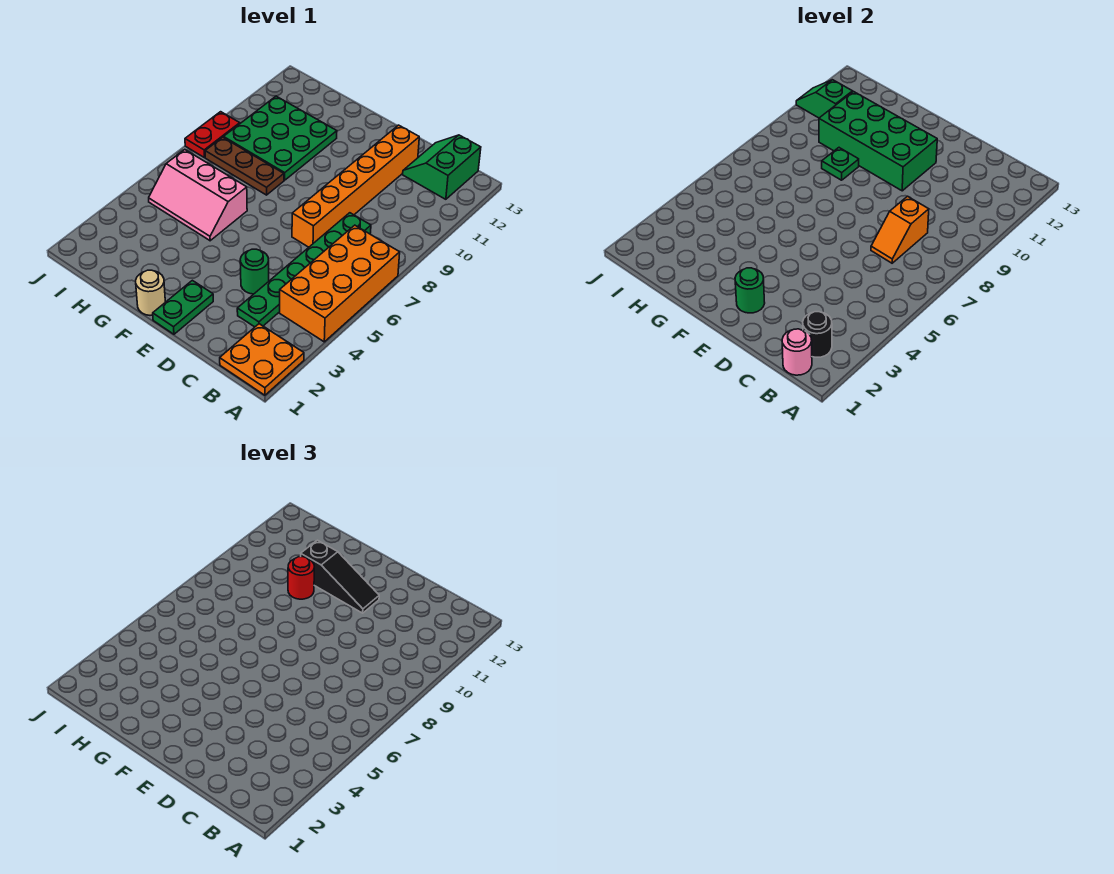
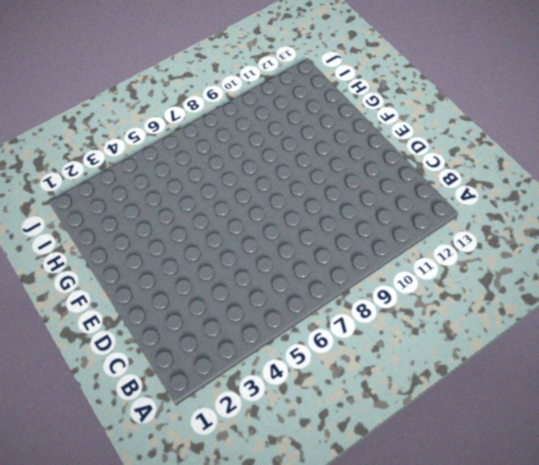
none -> orange plate A1:B2 level 1
none -> orange brick A4:B7 level 1
none -> green slope B12:C13 level 1 top B

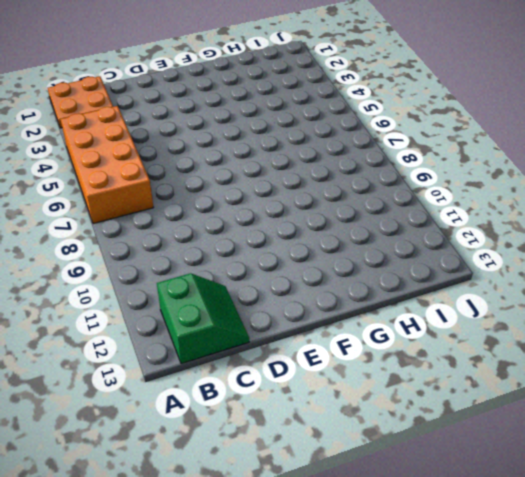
none -> green plate C3:C8 level 1
none -> green round brick D4 level 1
none -> orange brick D7:D12 level 1

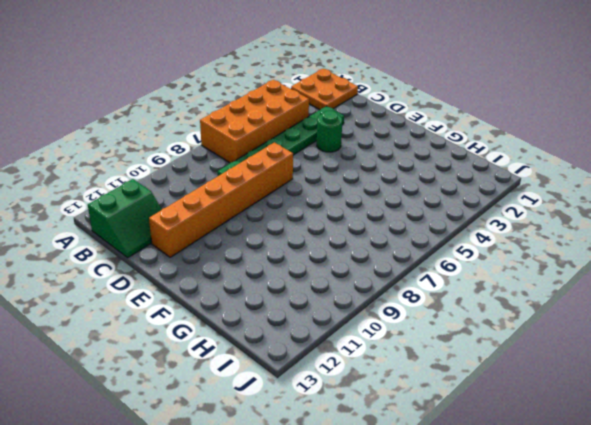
none -> green plate E1:E2 level 1
none -> tan round brick F1 level 1
none -> pink slope G5:I6 level 1 top 6

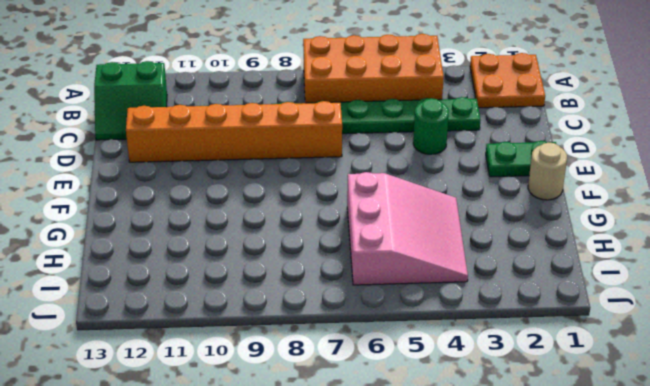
pink slope G4:I6 level 1 top 6 -> pink slope G5:I6 level 1 top 6
none -> brown plate G8:I8 level 1
none -> green plate G9:I11 level 1
none -> red plate J8:J9 level 1

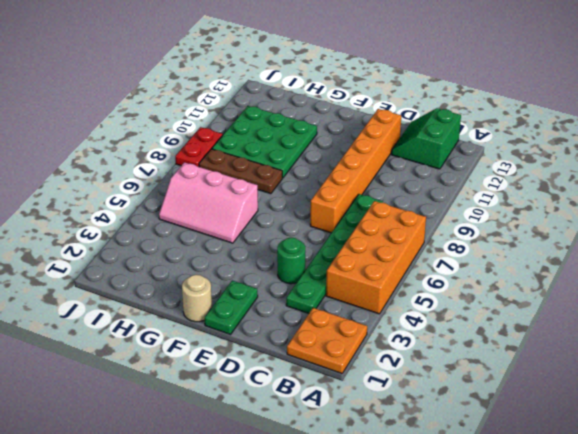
none -> pink round brick B1 level 2
none -> black round brick B2 level 2
none -> orange slope C7:C8 level 2 top 8

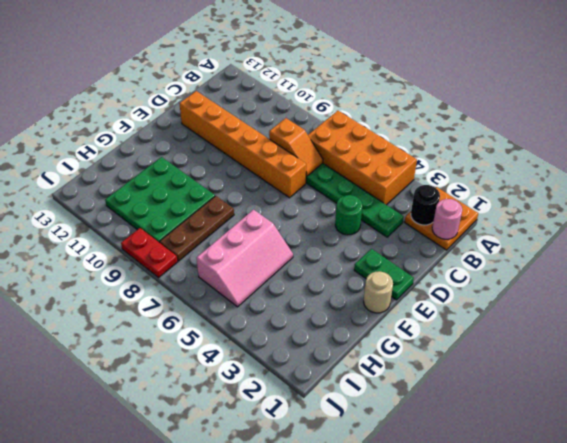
none -> green slope B12:C13 level 1 top B
none -> green round brick E2 level 2
none -> green brick E10:H11 level 2

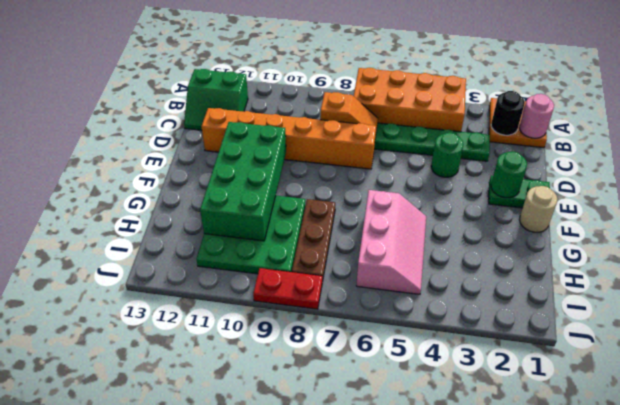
none -> green plate G9 level 2
none -> green slope I11:J11 level 2 top I
none -> black slope E11:G11 level 3 top G

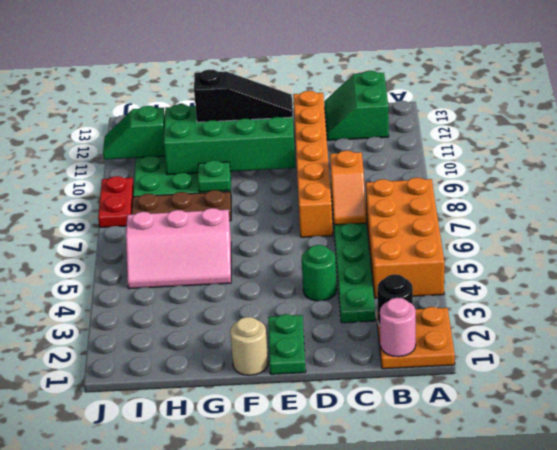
none -> green round brick E2 level 2
none -> red round brick G10 level 3

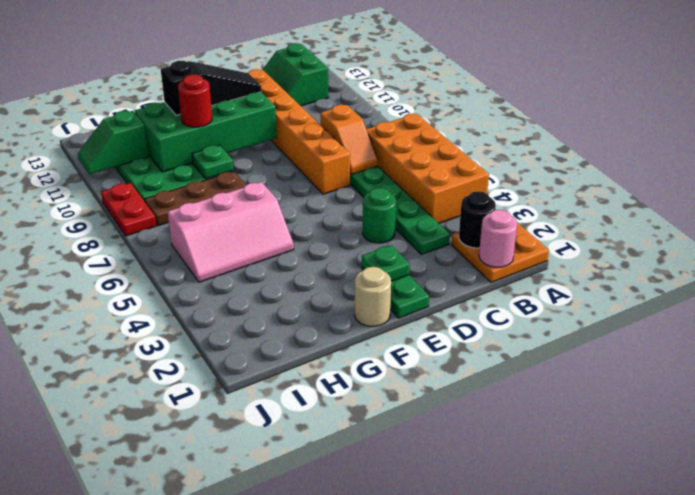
green plate E2 level 2 -> green round brick E2 level 2

